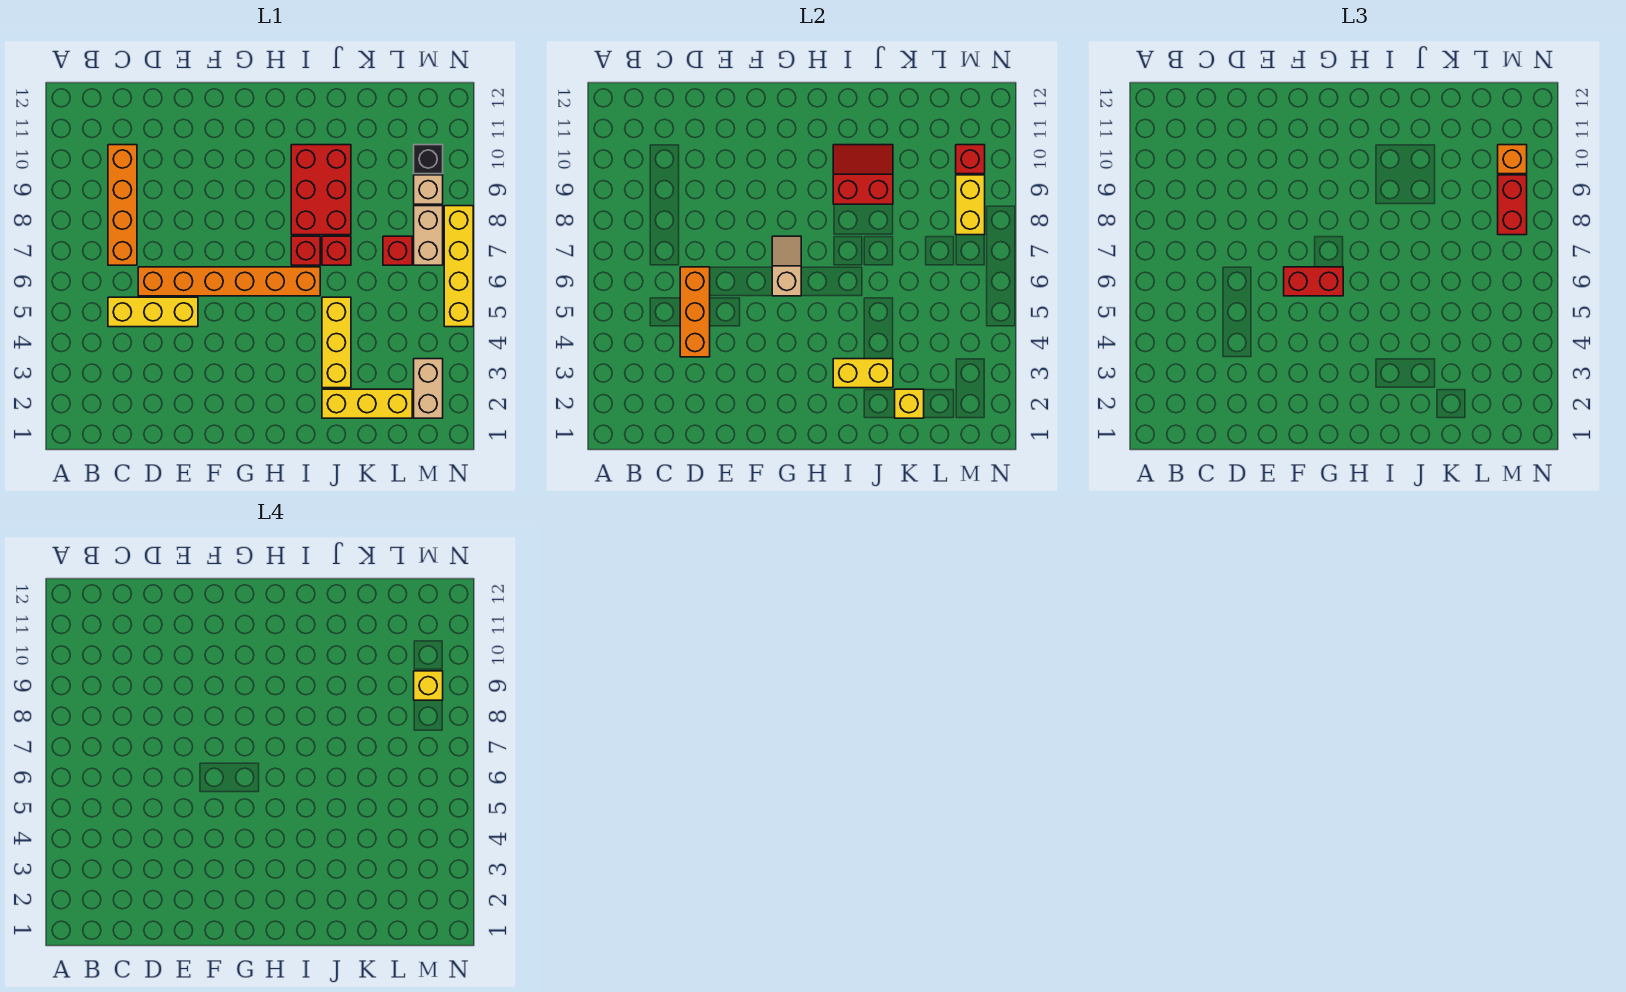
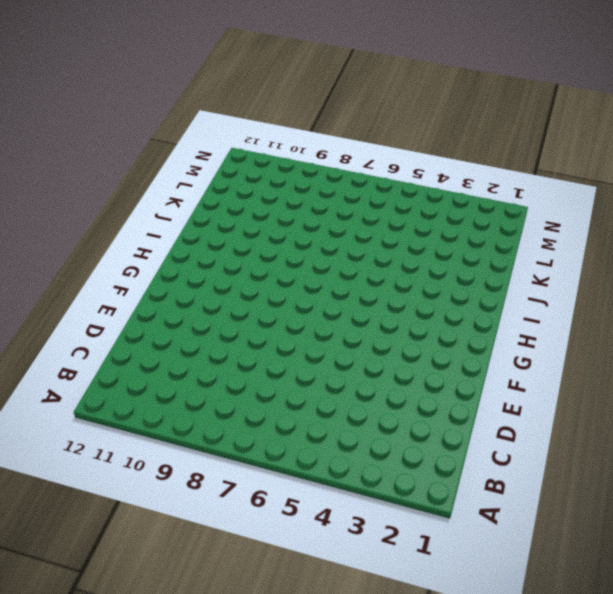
none -> yellow brick C5:E5 level 1
none -> orange brick C7:C10 level 1
none -> orange brick D6:I6 level 1

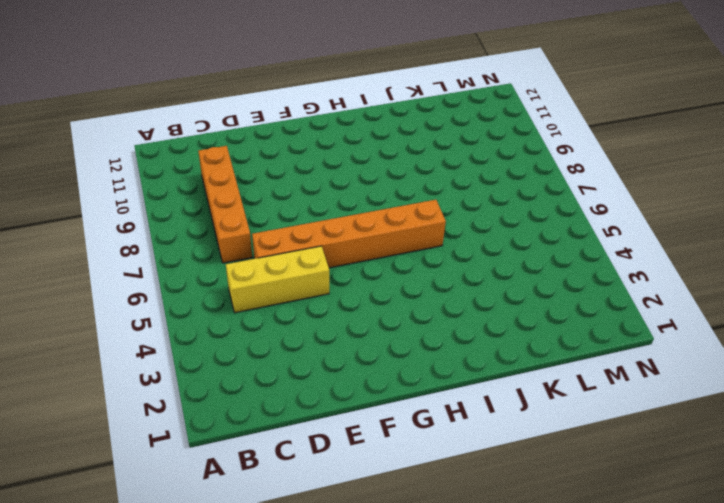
none -> red brick I7 level 1
none -> red brick I8:J10 level 1
none -> yellow brick J2:L2 level 1

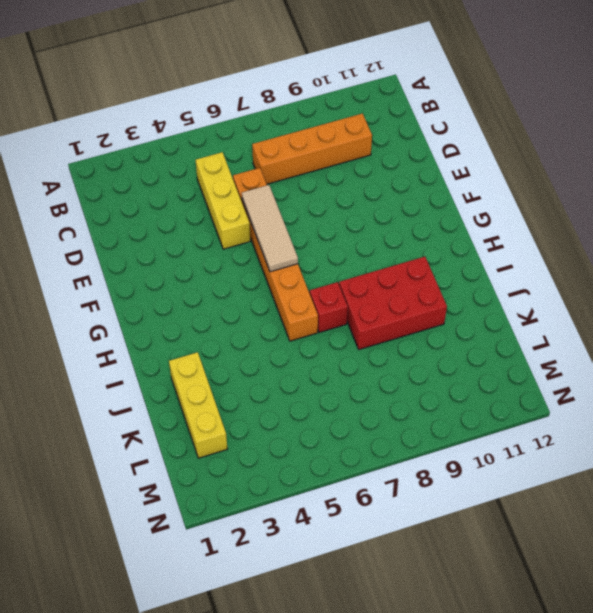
tan tile E6:G6 level 2 -> tan slope G6:G7 level 2 top 6
none -> yellow brick J3:J5 level 1
none -> red brick J7 level 1
none -> red brick L7 level 1

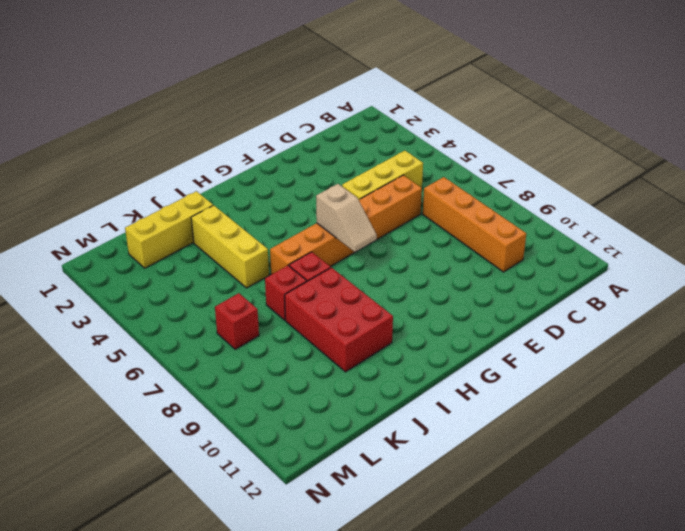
none -> tan brick M2:M3 level 1
none -> tan brick M7:M8 level 1
none -> tan brick M9 level 1

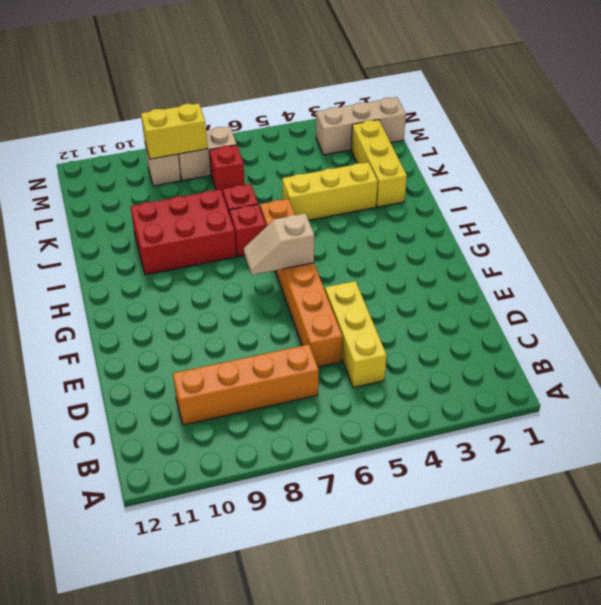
tan brick M1:M3 level 1 -> tan brick M2:M3 level 1
none -> black brick M10 level 1
none -> yellow brick N5:N8 level 1
none -> orange brick D4:D6 level 2

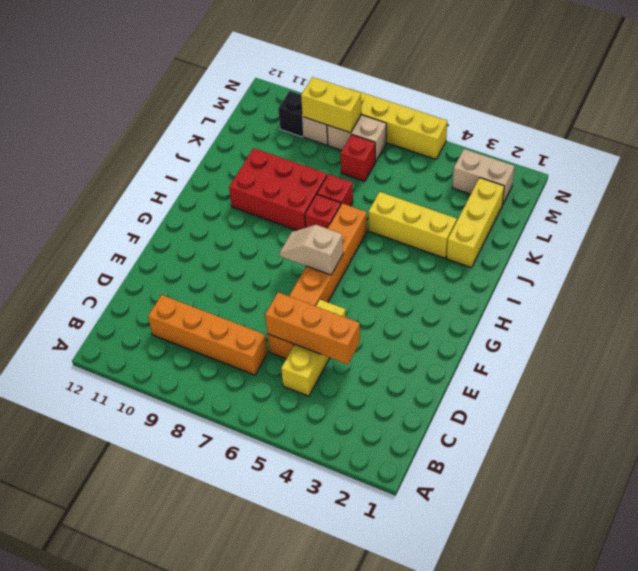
none -> yellow brick I3:J3 level 2
none -> red slope I9:J10 level 2 top 9
none -> yellow brick K2 level 2

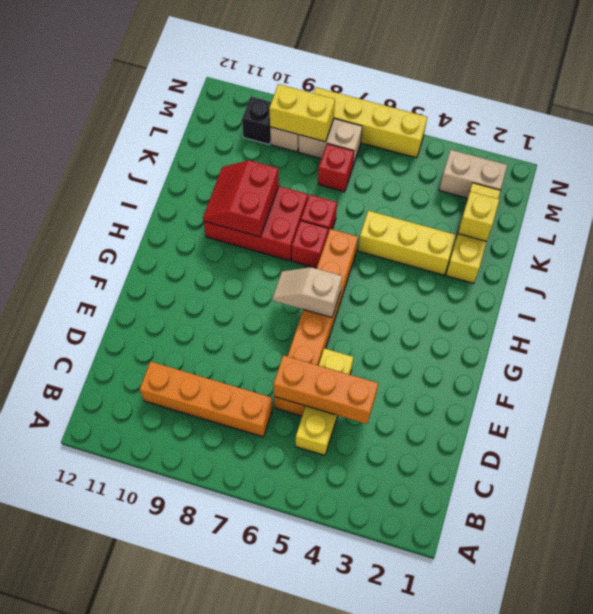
none -> yellow brick I3:J3 level 2
none -> red brick M10 level 2
none -> red brick F6:G6 level 3

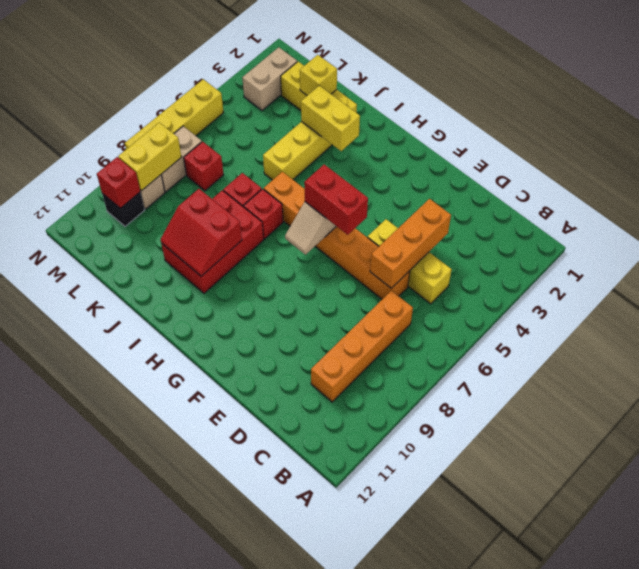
none -> red brick M8:M9 level 3
none -> orange brick M10 level 3
none -> yellow brick M9 level 4

